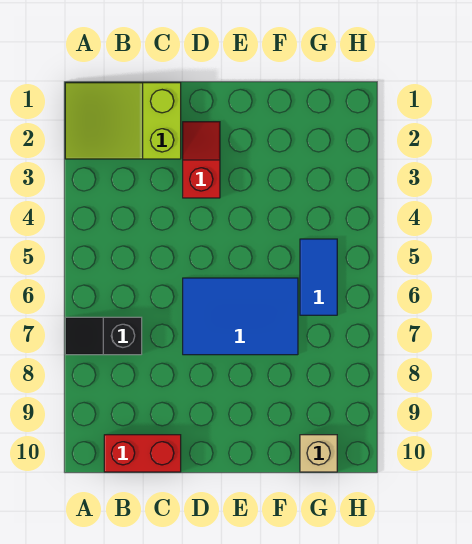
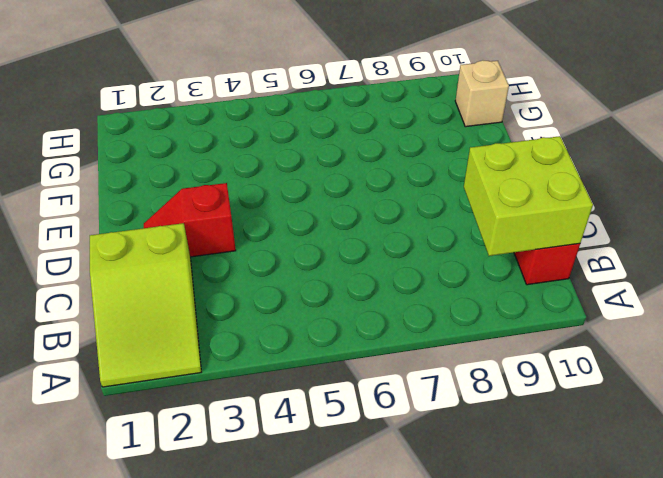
lime brick B9:C10 level 2 -> none
none -> black slope A7:B7 level 1 top B
none -> blue tile D6:F7 level 1

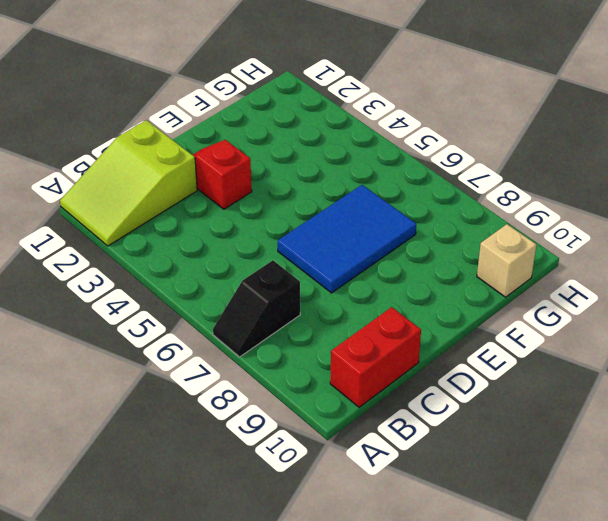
none -> blue tile G5:G6 level 1

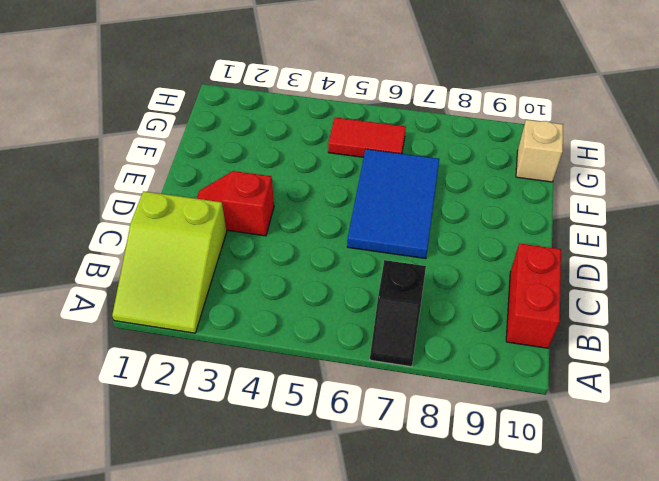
red tile G5:G6 level 1 -> blue tile G5:G6 level 1

